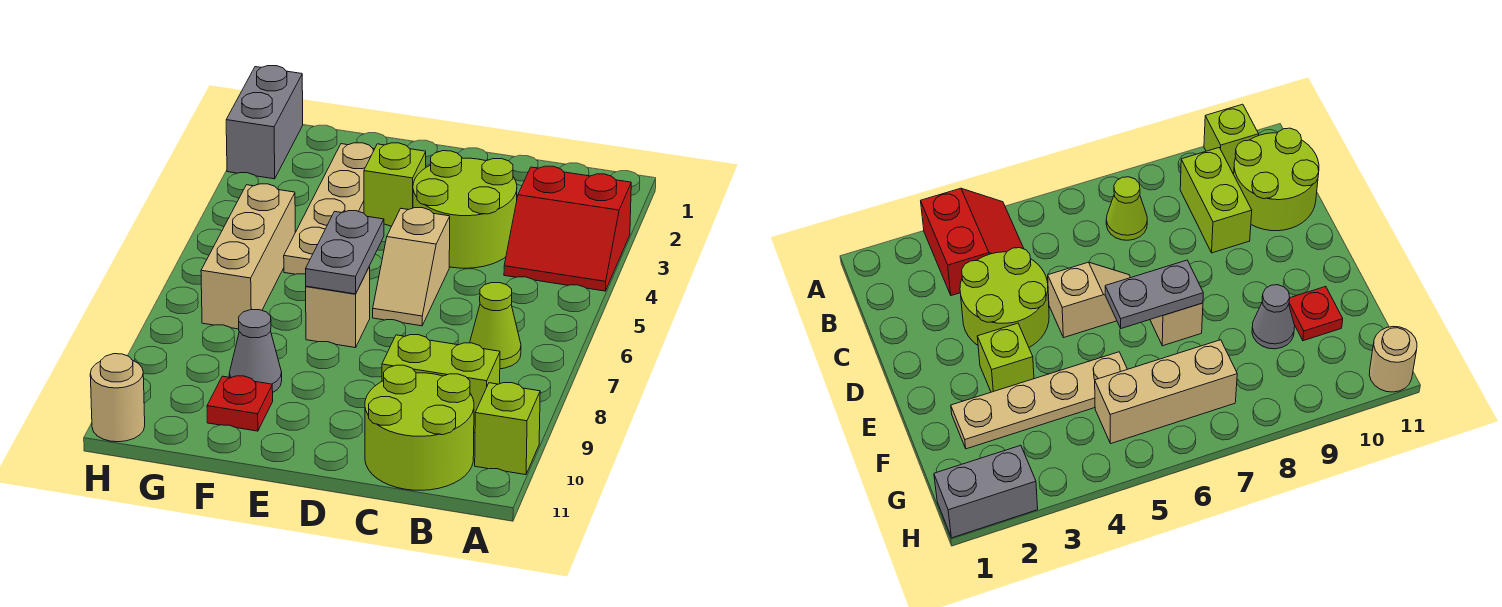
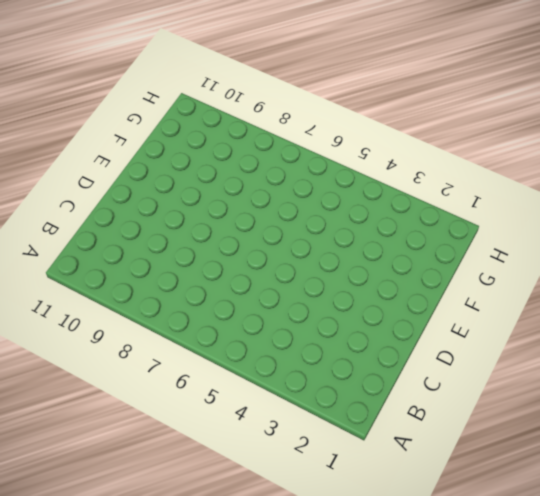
none -> red slope A3:B4 level 1 top 3
none -> lime brick A10 level 1
none -> lime cone B7 level 1

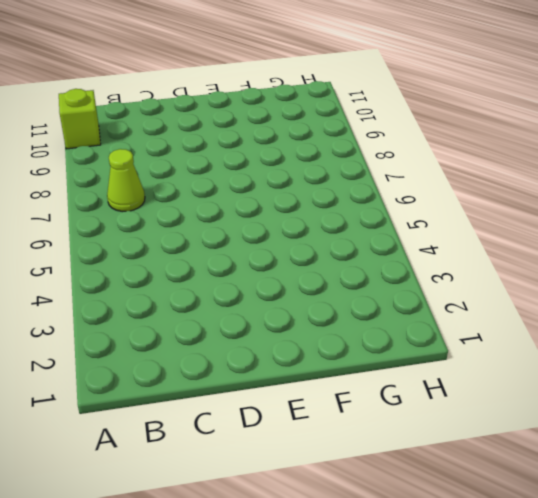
none -> red slope A3:B4 level 1 top 3
none -> lime brick B9:C9 level 1
none -> lime round brick B10:C11 level 1

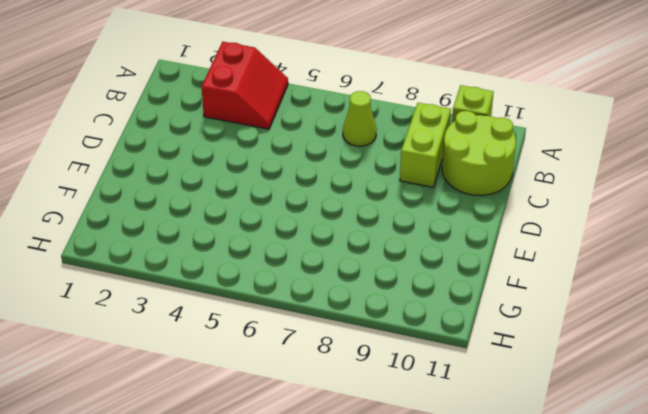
none -> lime round brick C3:D4 level 1
none -> tan slope D5:D6 level 1 top 5
none -> lime brick E3 level 1

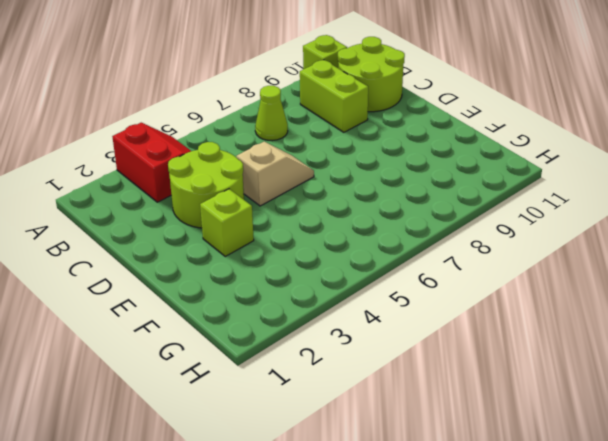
none -> tan brick E7 level 1
none -> tan plate F2:F5 level 1
none -> grey cone F9 level 1

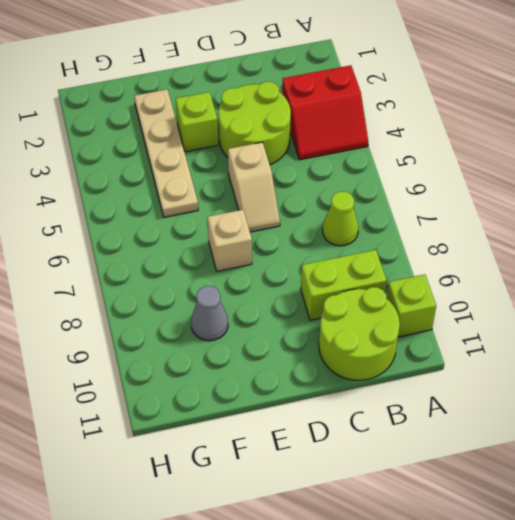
none -> red plate F10 level 1
none -> tan brick G5:G7 level 1
none -> grey brick H1:H2 level 1

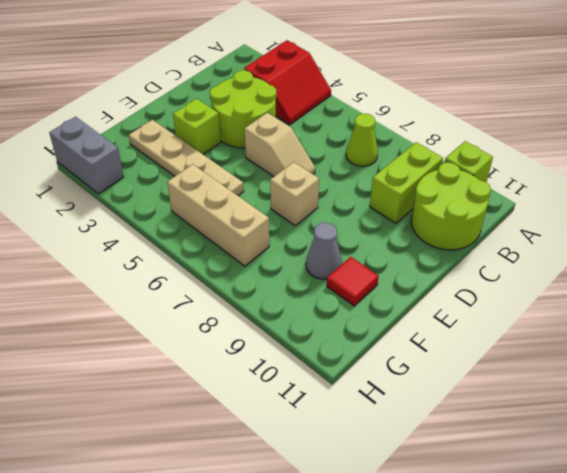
red tile F10 level 1 -> red plate F10 level 1
none -> tan round brick H11 level 1
none -> grey plate E6:E7 level 2

